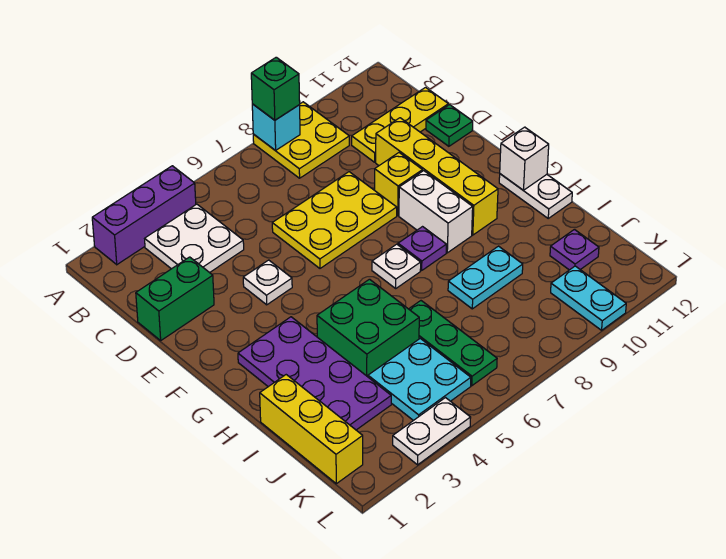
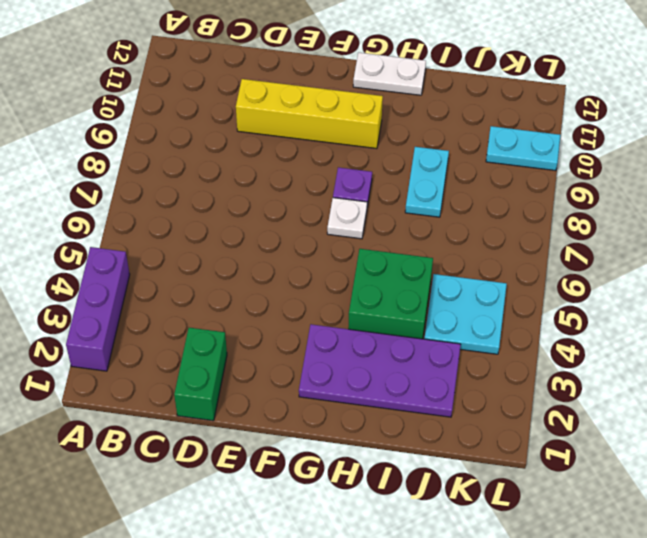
none -> yellow plate A8:B9 level 1
none -> white plate B3:C4 level 1
none -> yellow plate C10:C12 level 1

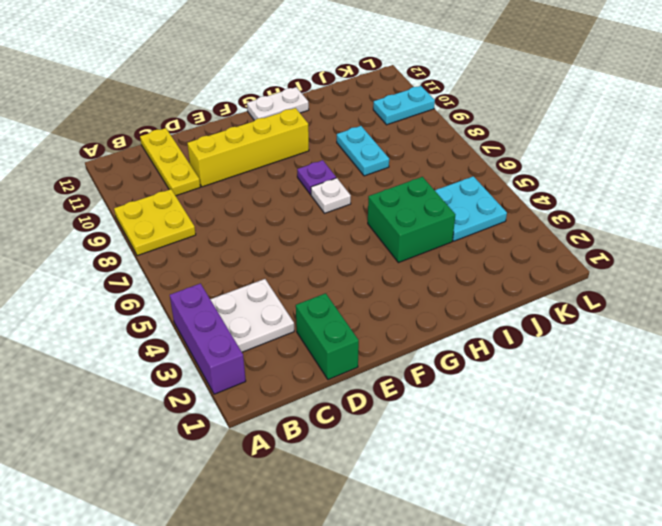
none -> yellow plate D6:E8 level 1
none -> green plate D12 level 1
none -> white plate E4 level 1

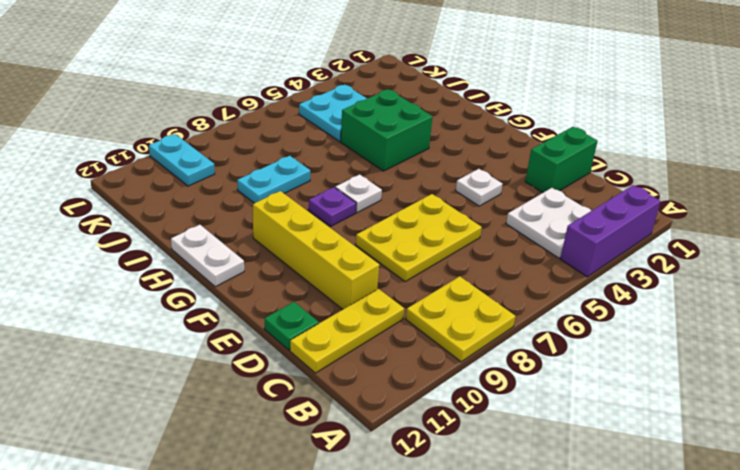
none -> yellow brick E9 level 1
none -> white brick F9:G9 level 1
none -> purple plate G2:J3 level 1

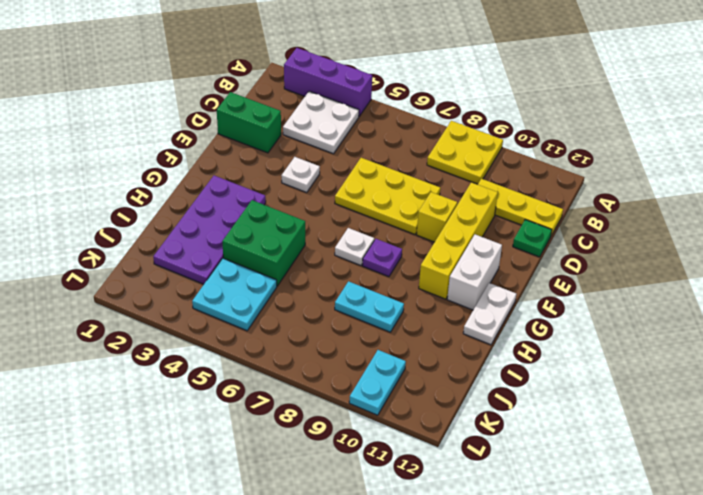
white brick F11:G11 level 1 -> white brick F9:G9 level 1
none -> yellow brick I1:K1 level 1
none -> green plate I6:K6 level 1
none -> purple plate J11 level 1

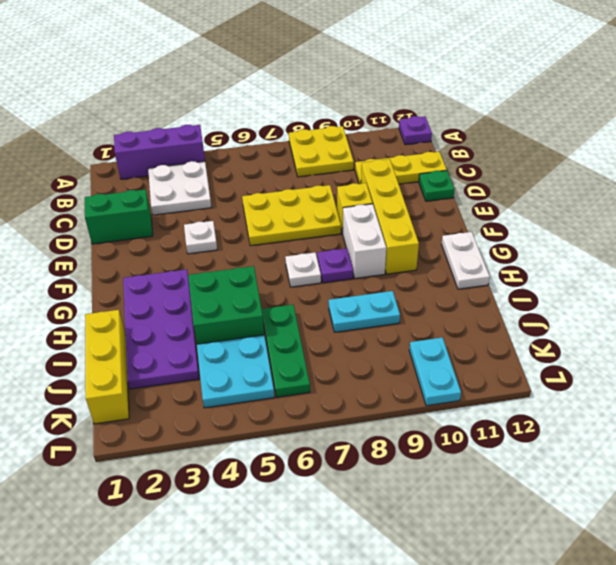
purple plate A12 level 1 -> purple plate J11 level 1
none -> white plate L3:L4 level 1
none -> cyan brick A8 level 2
none -> white brick G12 level 2

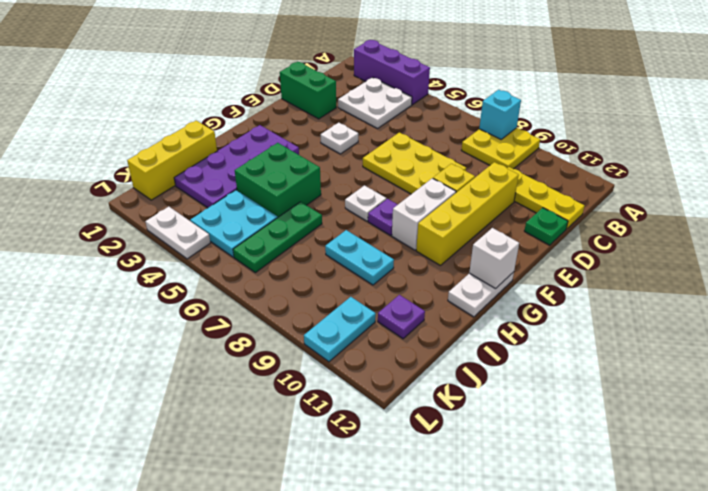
none -> green brick A8 level 3

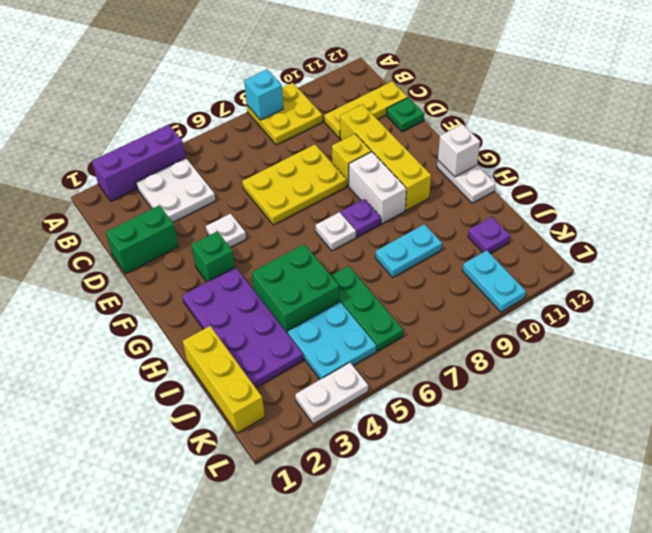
green brick F3 level 1 -> green brick A8 level 3

